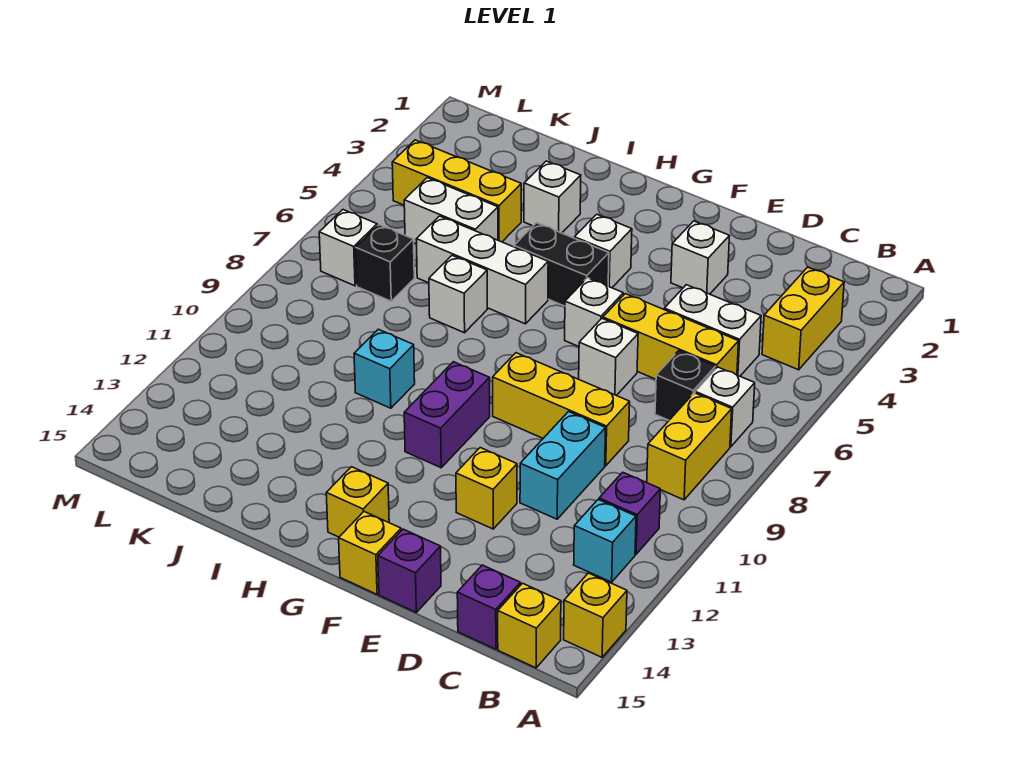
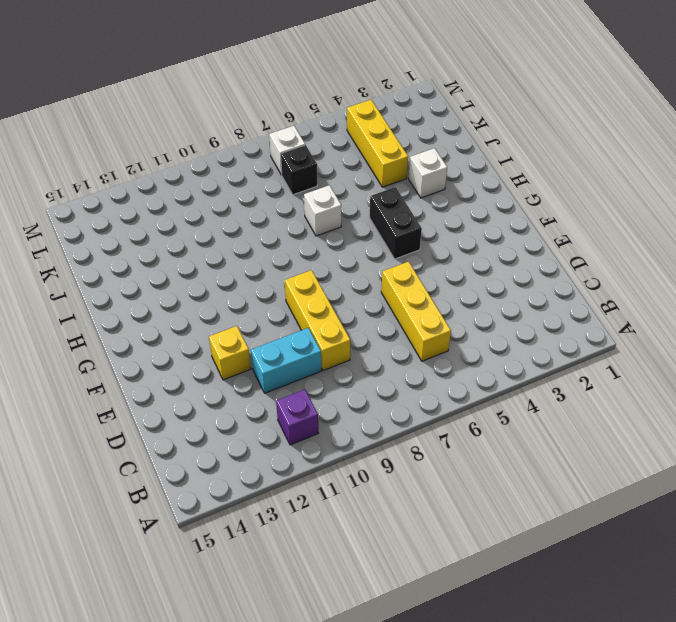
none -> yellow brick A14 level 1
none -> yellow brick B3:B4 level 1
none -> white brick B7 level 1
none -> yellow brick B8:B9 level 1

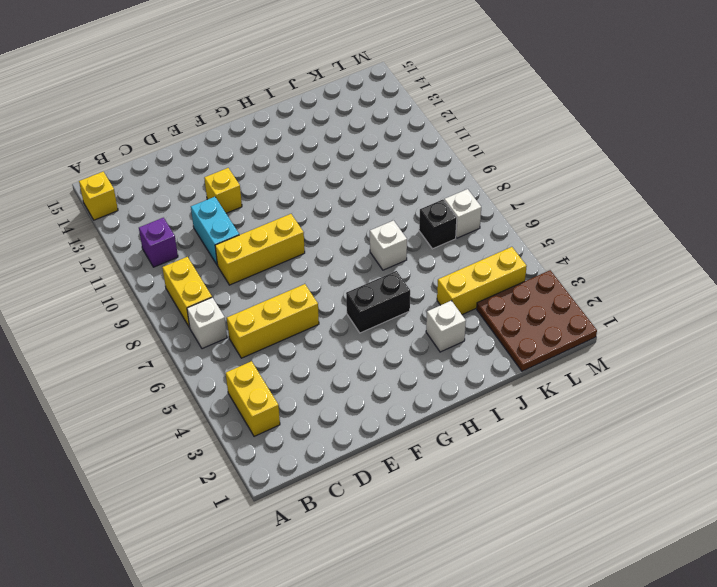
brown plate K1:M3 level 1 -> none
none -> cyan brick B12 level 1
none -> yellow brick B15 level 1
none -> white brick C5:D5 level 1
none -> black brick C7 level 1

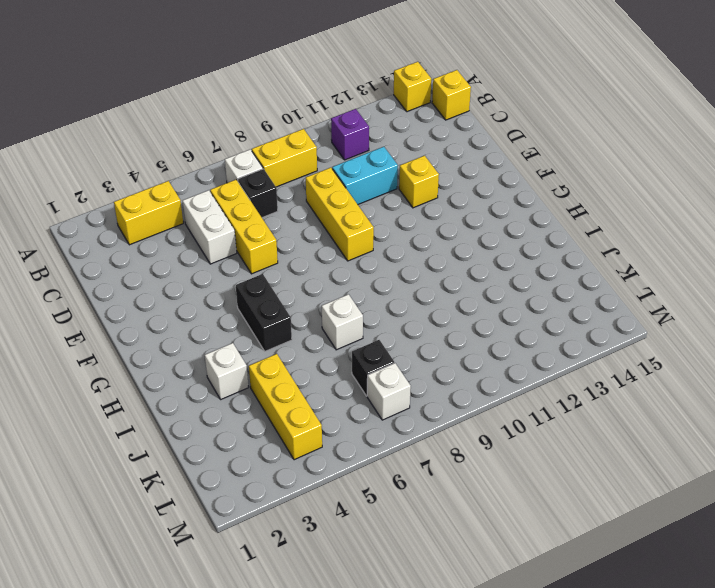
none -> cyan brick B12 level 1
none -> purple brick C15 level 1
none -> white brick E3 level 1
none -> white brick E7 level 1

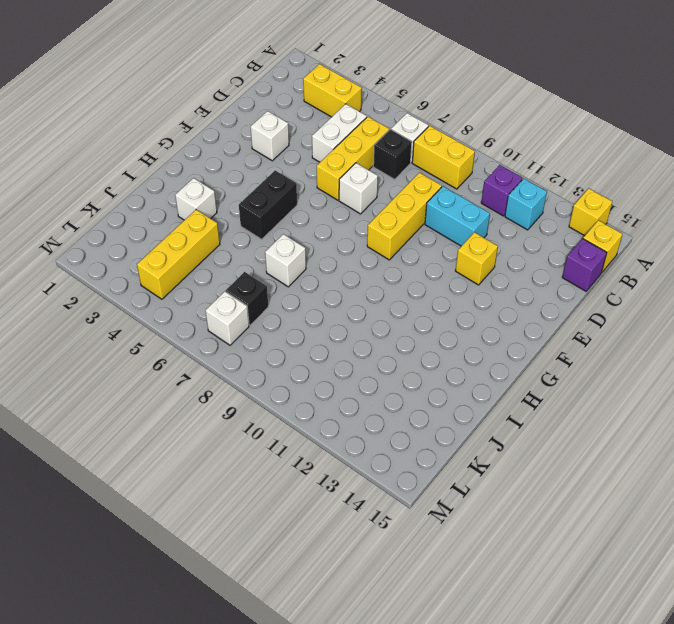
none -> purple brick E15 level 1
none -> white brick F6 level 1
none -> yellow brick F15 level 1
none -> white brick G4 level 1

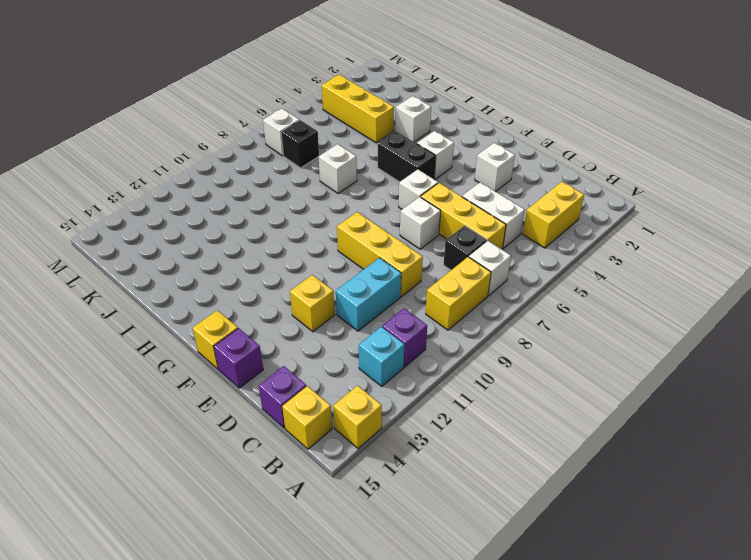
none -> purple brick G10:G11 level 1
none -> yellow brick G14 level 1
none -> white brick H6:J6 level 1
none -> cyan brick I10 level 1

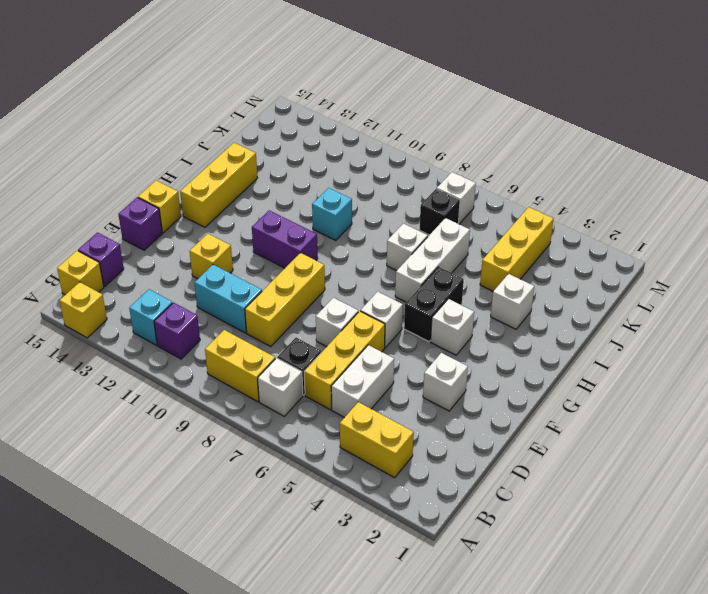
yellow brick G14:I14 level 1 -> yellow brick G14 level 1
none -> white brick J5:K5 level 1

